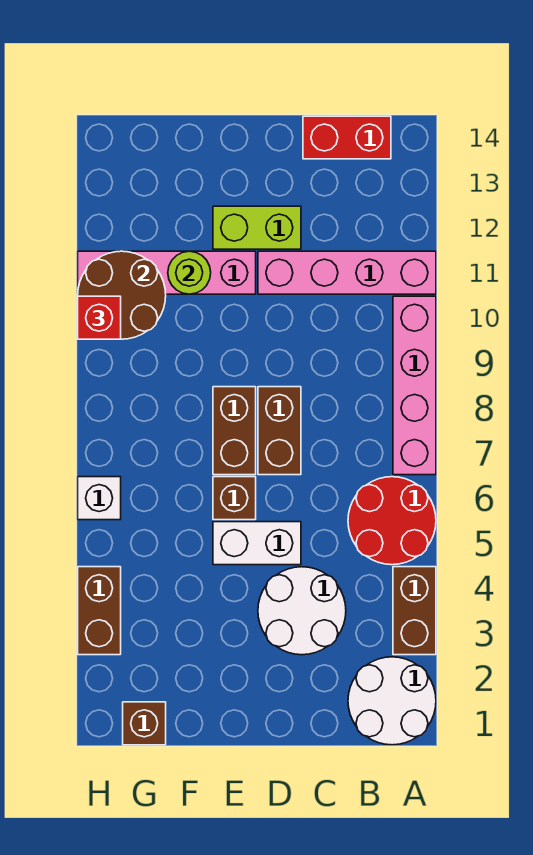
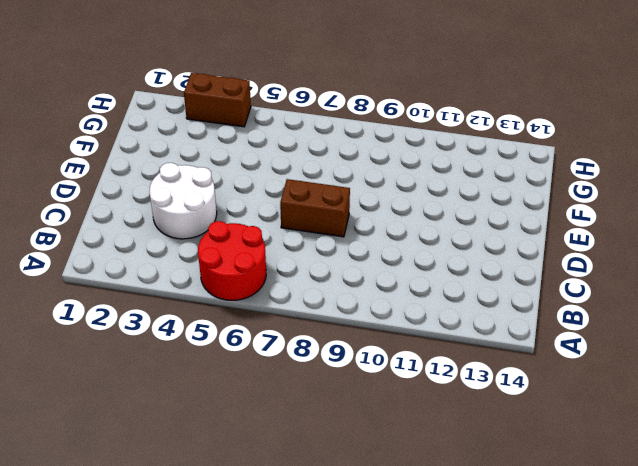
none -> white round brick A1:B2 level 1
none -> brown brick A3:A4 level 1
none -> pink brick A7:A10 level 1

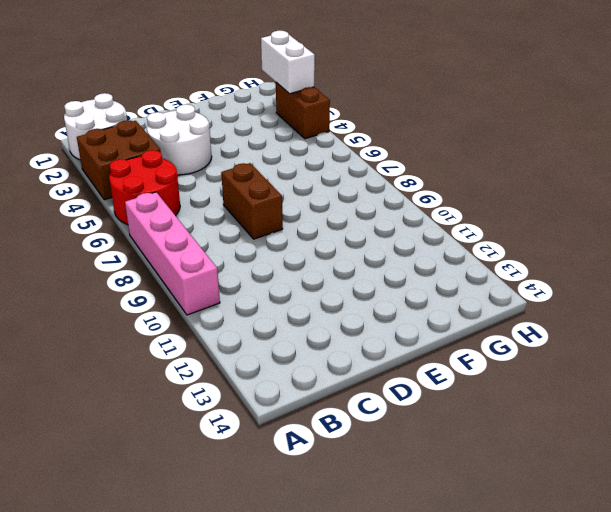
brown brick A3:B4 level 1 -> brown brick A3:A4 level 1
white brick H2:H3 level 2 -> white brick D5:E5 level 1
none -> pink brick A11:D11 level 1
none -> red brick B14:C14 level 1
none -> lime brick D12:E12 level 1

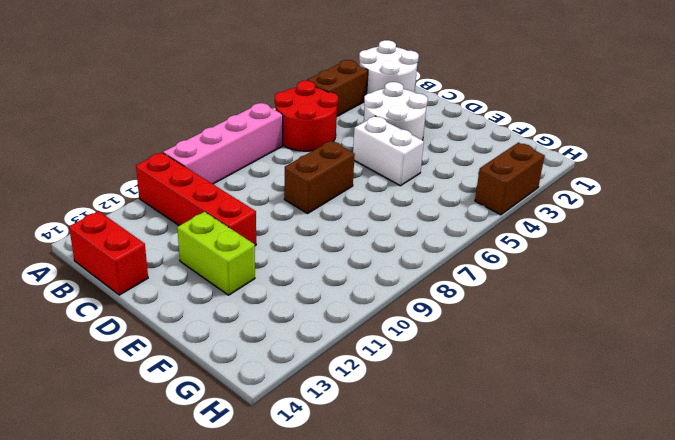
red brick A11:D11 level 1 -> pink brick A11:D11 level 1
none -> brown brick E6 level 1
none -> brown brick E7:E8 level 1
none -> pink brick E11:H11 level 1

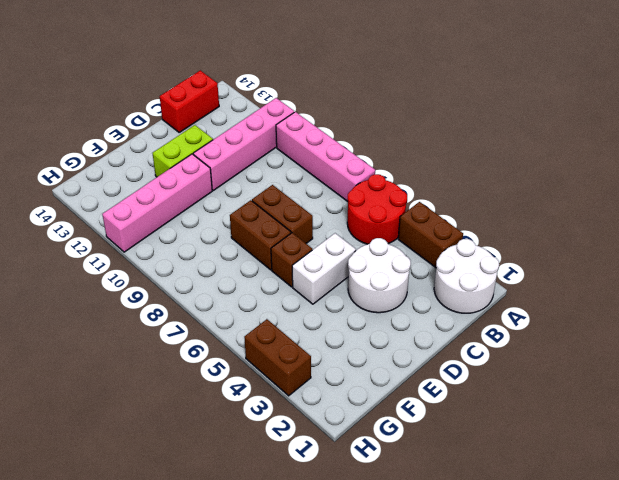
none -> brown brick G1 level 1
none -> white brick H6 level 1
none -> lime round brick F11 level 2

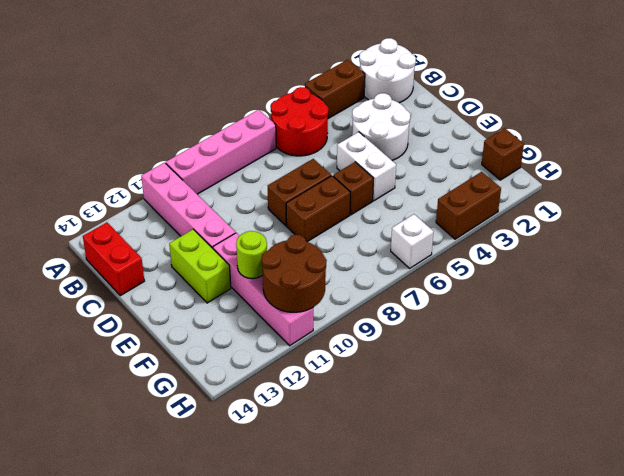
none -> red brick H10 level 3

